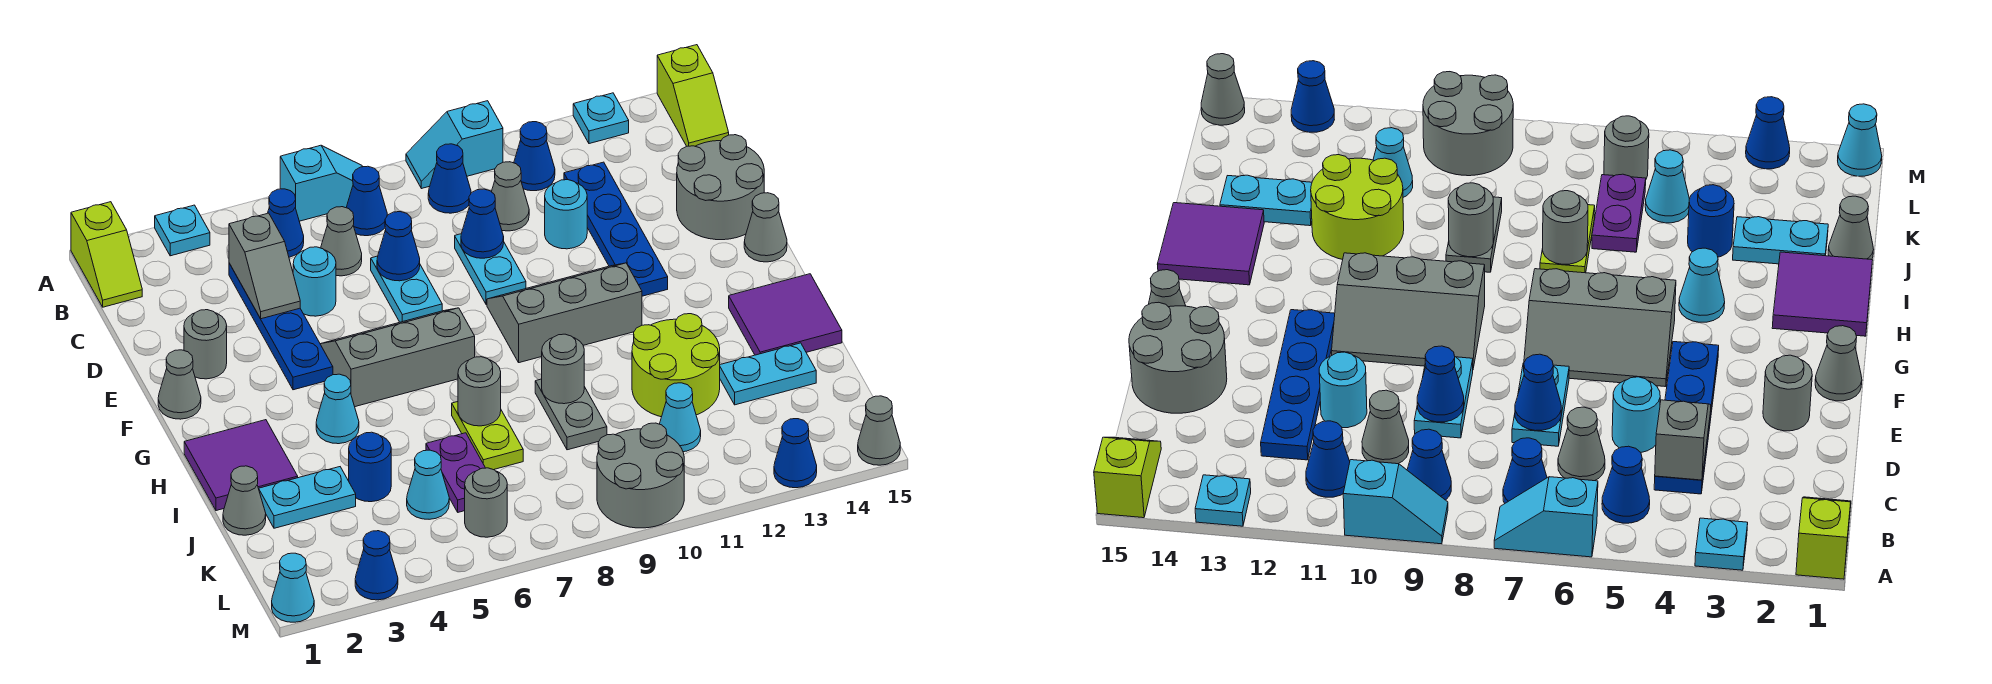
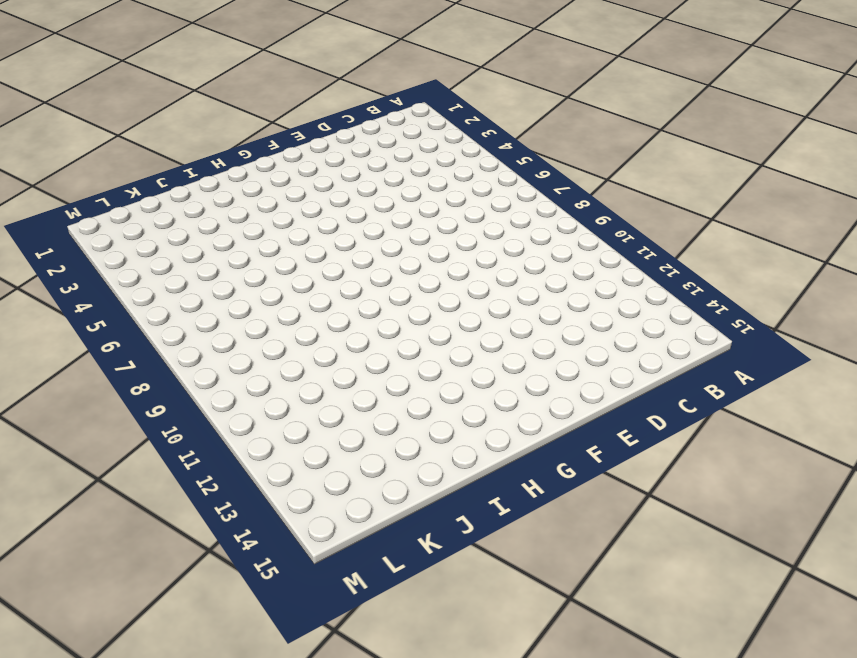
none -> lime slope A1:B1 level 1 top A
none -> cyan plate A3 level 1
none -> cyan slope A6:A7 level 1 top 6
none -> cyan slope A9:A10 level 1 top 10

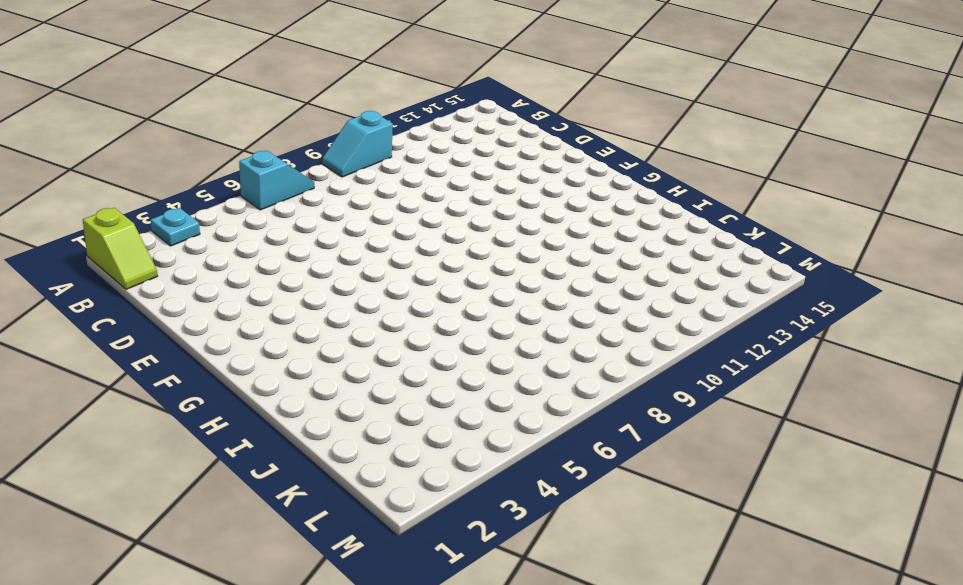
none -> cyan plate A13 level 1
none -> lime slope A15:B15 level 1 top A
none -> blue cone B5 level 1
none -> blue cone B7 level 1

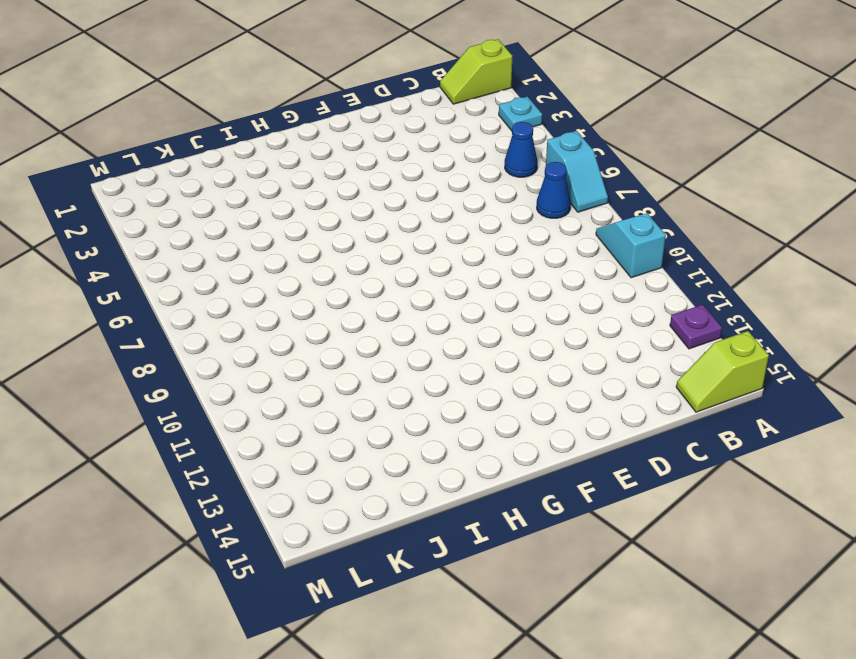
purple plate A13 level 1 -> cyan plate A13 level 1
none -> blue cone B9 level 1
none -> blue cone B11 level 1
none -> blue plate C4:F4 level 1
none -> grey cone C6 level 1

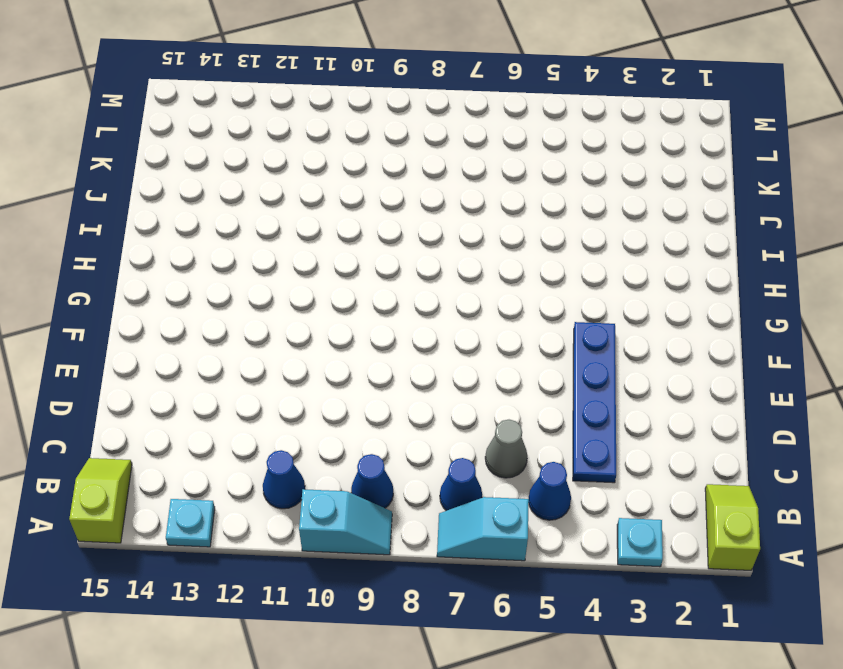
none -> grey cone C10 level 1
none -> blue plate C12:F12 level 1
none -> cyan round brick D5 level 1
none -> cyan plate D7:E7 level 1

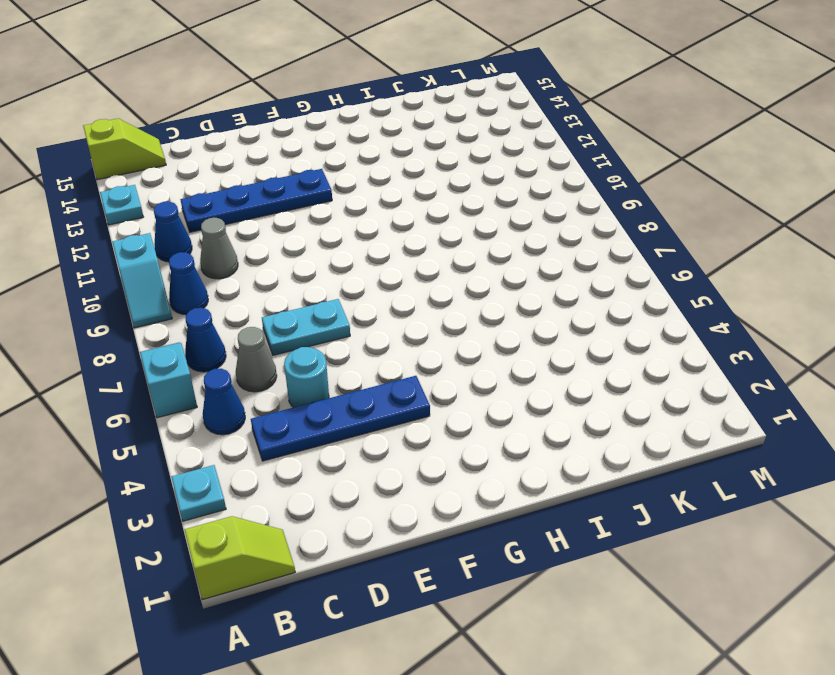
none -> cyan plate D9:E9 level 1
none -> cyan round brick D11 level 1
none -> grey round brick D14:E15 level 1
none -> grey round brick E2 level 1

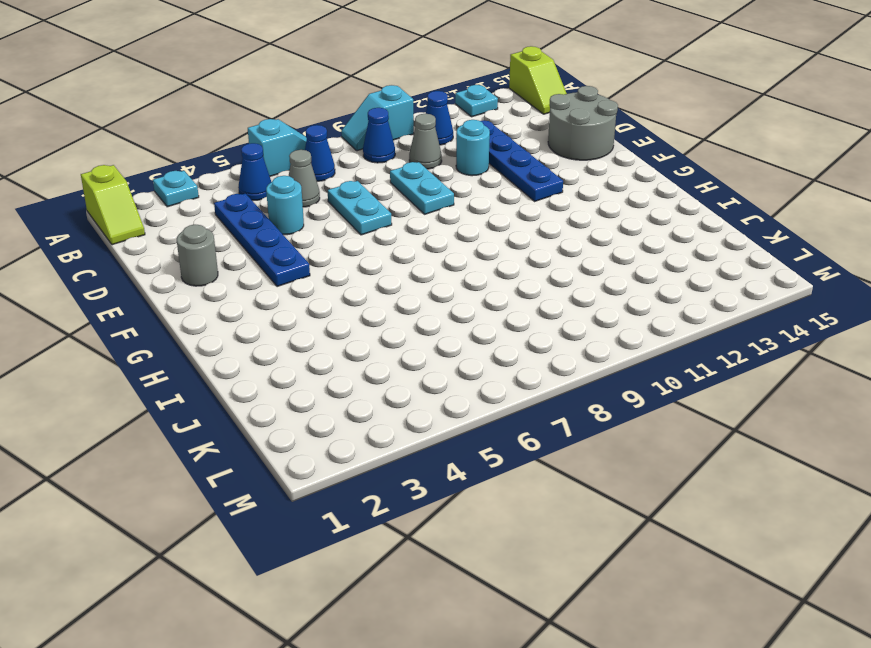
none -> grey cone F1 level 1
none -> grey slope F5:G7 level 1 top G
none -> grey slope F9:G11 level 1 top G
none -> grey cone F15 level 1

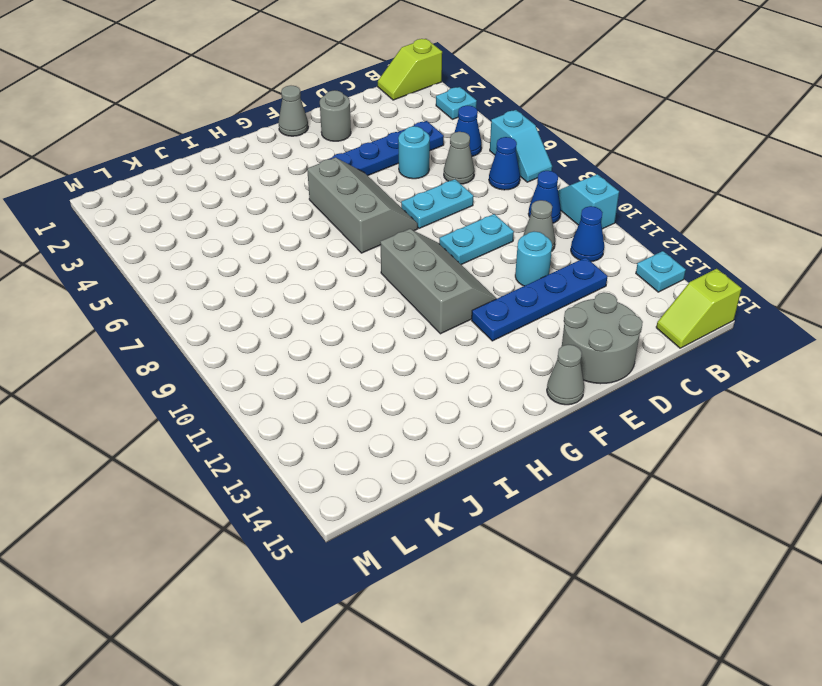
none -> purple tile H1:I2 level 1
none -> cyan cone H4 level 1
none -> purple tile H14:I15 level 1
none -> lime plate I7:J7 level 1

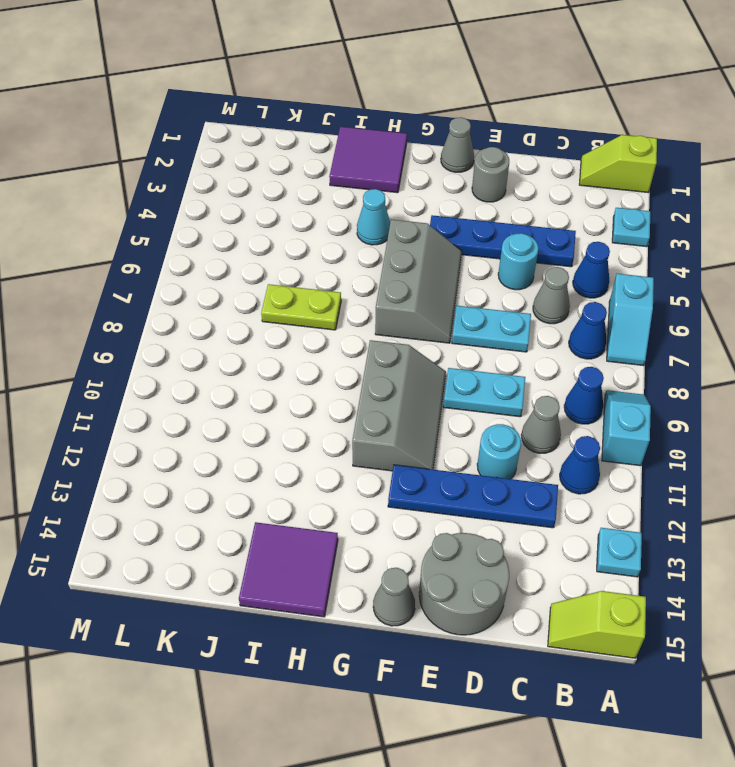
none -> grey plate I9:J9 level 1
none -> lime round brick I11:J12 level 1
none -> grey cone J1 level 1
none -> cyan plate J2:J3 level 1

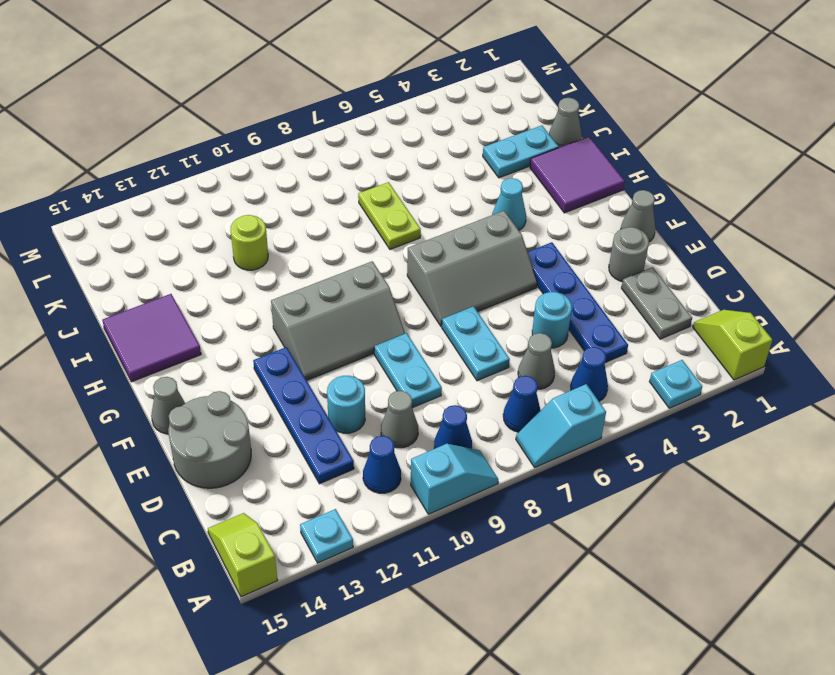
grey plate C2:D2 level 1 -> grey plate I9:J9 level 1
lime round brick J11 level 1 -> lime round brick I11:J12 level 1
none -> blue round brick J4 level 1
none -> purple plate J6:K6 level 1
none -> cyan plate J13:J14 level 1
none -> cyan cone K5 level 1

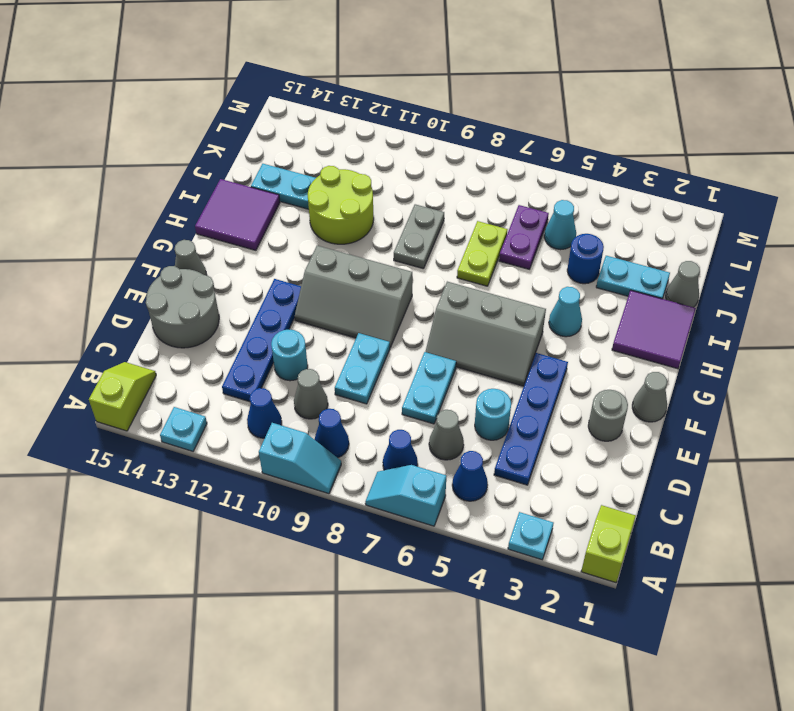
none -> cyan cone K11 level 1
none -> grey round brick L6 level 1
none -> grey round brick L9:M10 level 1
none -> cyan cone M1 level 1

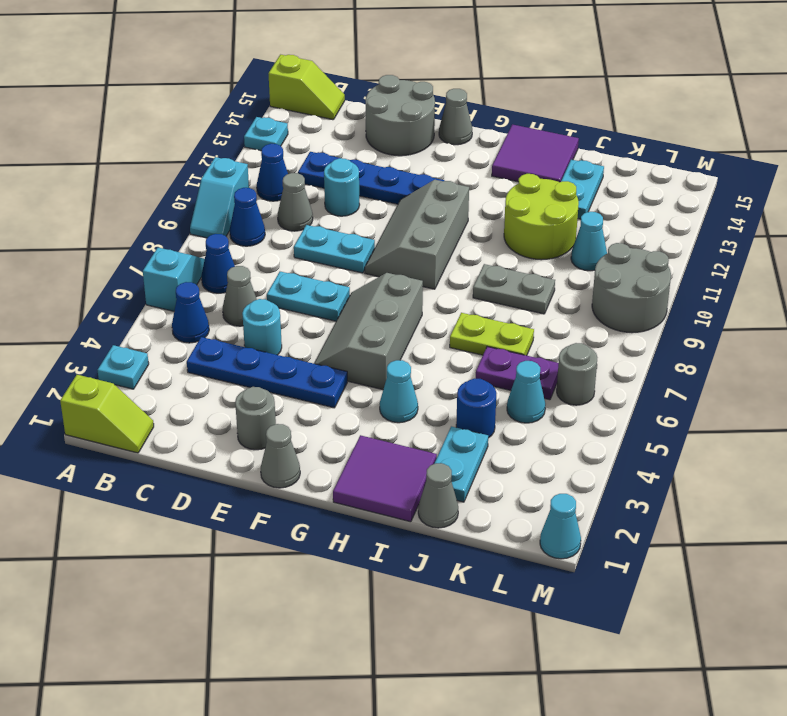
none -> blue cone M3 level 1
none -> blue cone M13 level 1
none -> grey cone M15 level 1
none -> grey slope C4:D4 level 2 top C

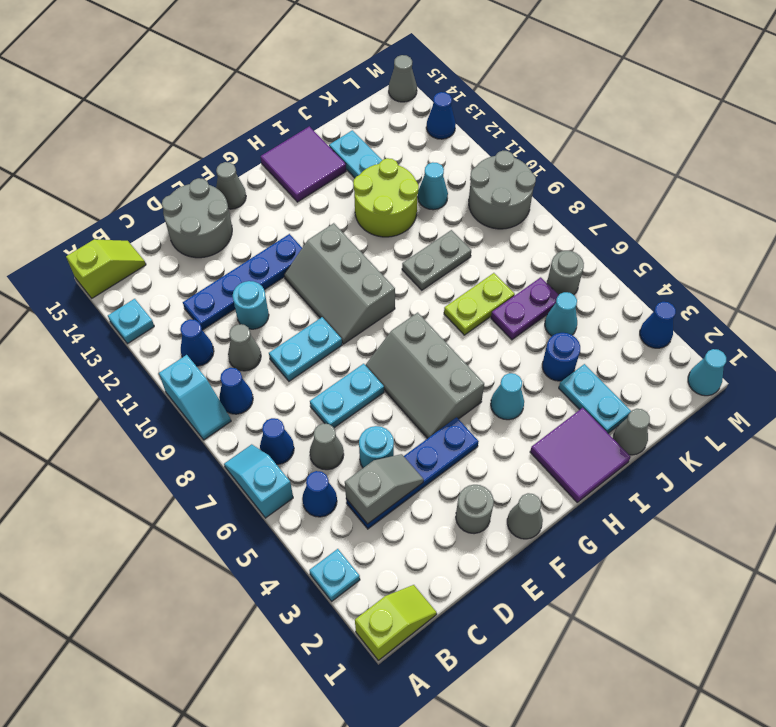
none -> blue cone D7 level 2
none -> blue cone D9 level 2
none -> grey round brick I7 level 2
none -> grey round brick I9 level 2

